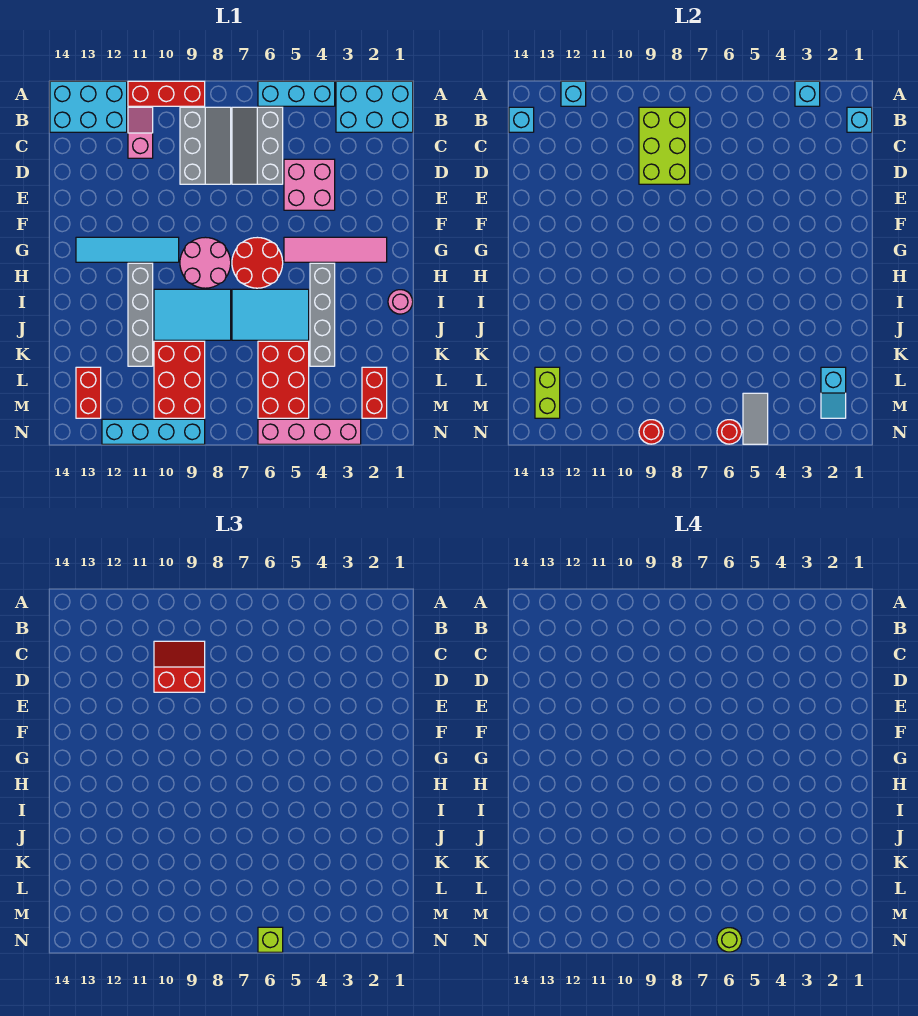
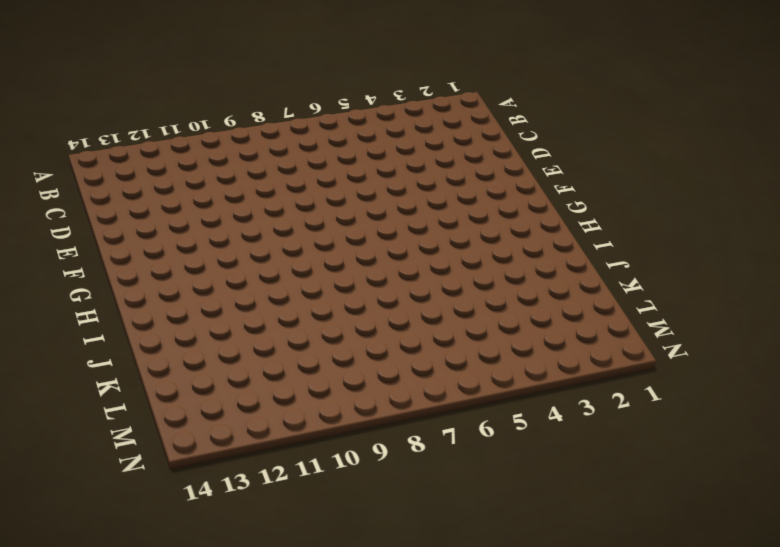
none -> cyan brick A1:B3 level 1
none -> cyan brick A4:A6 level 1
none -> red brick A9:A11 level 1
none -> cyan brick A12:B14 level 1

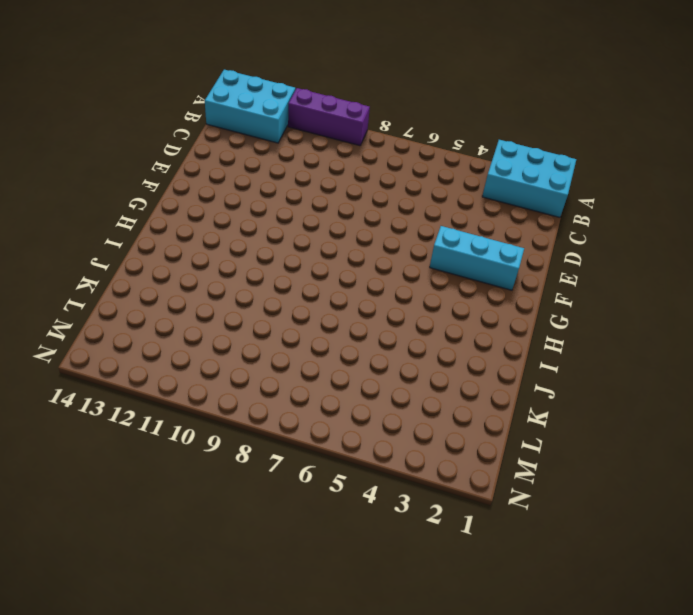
purple brick A9:A11 level 1 -> red brick A9:A11 level 1
cyan brick F2:F4 level 1 -> cyan brick A4:A6 level 1
none -> grey slope B6:D7 level 1 top 6
none -> grey slope B8:D9 level 1 top 9
none -> pink slope B11:C11 level 1 top C
none -> pink brick D4:E5 level 1

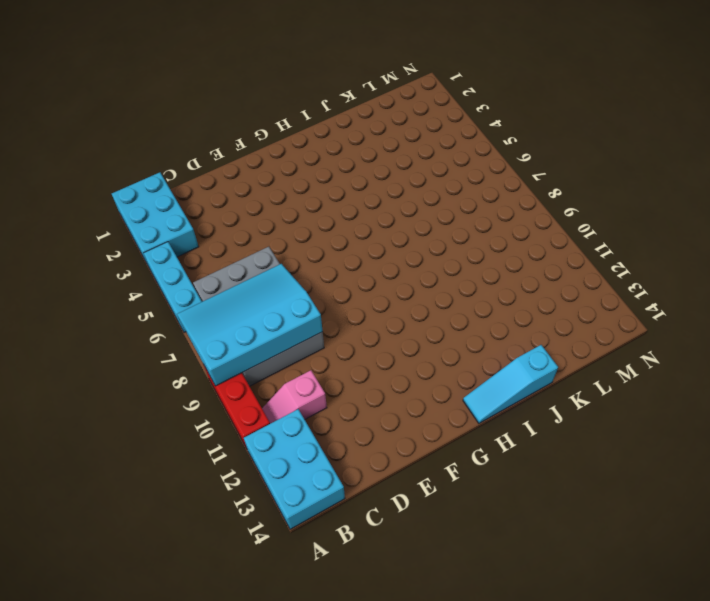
cyan slope A7:D9 level 2 top 9 -> lime brick B8:D9 level 2
cyan slope H14:J14 level 1 top J -> none
none -> pink brick D4:E5 level 1
none -> pink tile G2:G5 level 1
none -> red round brick G6:H7 level 1
none -> pink round brick G8:H9 level 1

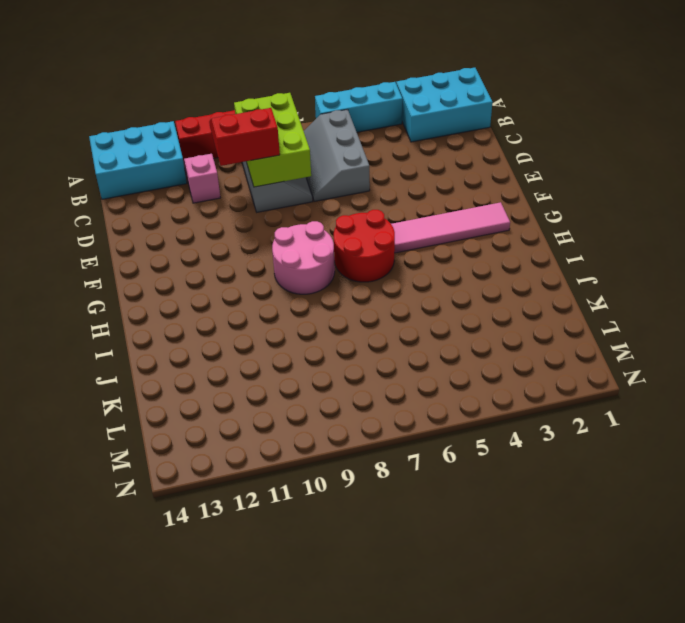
none -> pink brick D4:E5 level 1
none -> cyan tile G10:G13 level 1
none -> grey brick H4:K4 level 1
none -> grey brick H11:K11 level 1

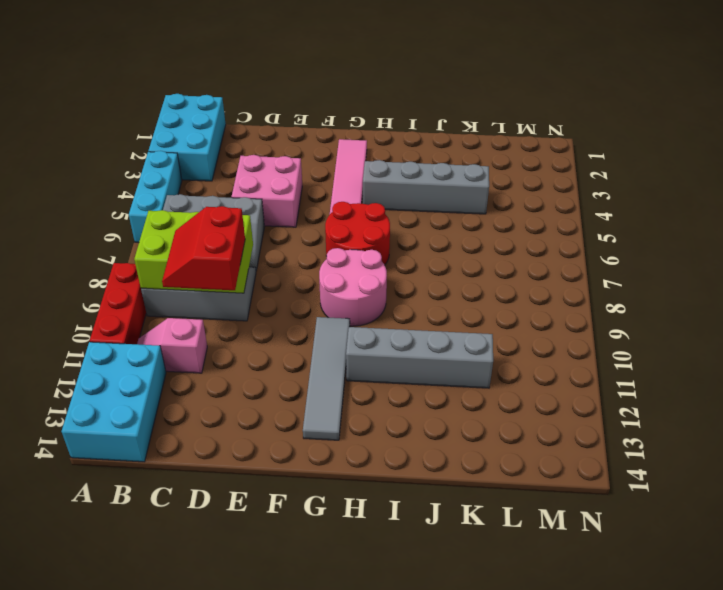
grey tile G10:G13 level 1 -> cyan tile G10:G13 level 1
none -> pink round brick I1 level 1
none -> cyan tile I5:J7 level 1
none -> cyan tile I8:J10 level 1
none -> red brick K5:M6 level 1

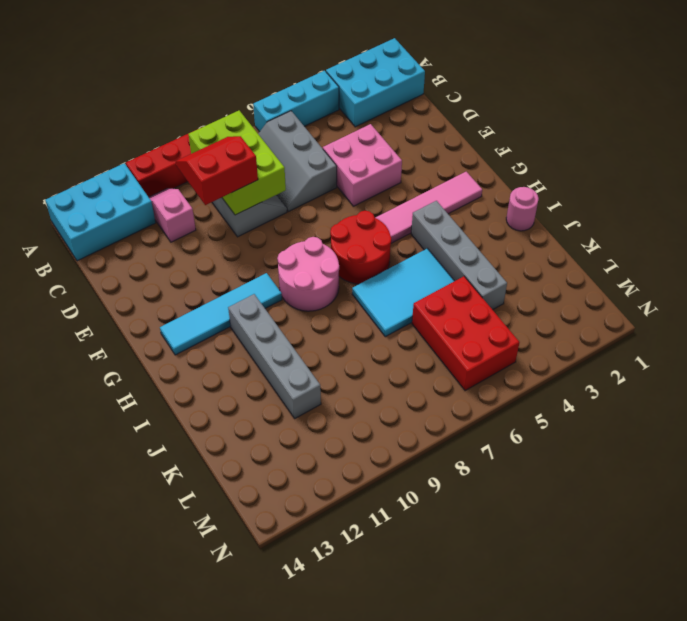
none -> cyan tile I8:J10 level 1
none -> red brick K9:M10 level 1
none -> red brick L2:M2 level 1
none -> red brick L13:M13 level 1

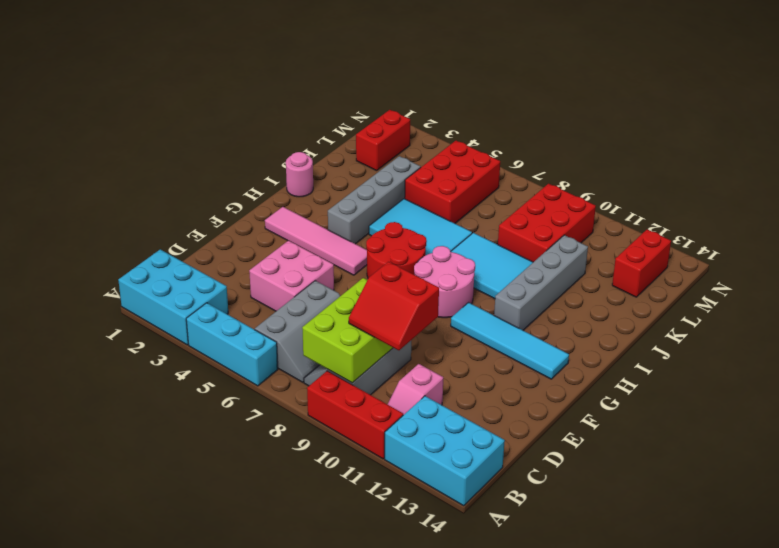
none -> pink brick N3:N6 level 1
none -> cyan brick N9:N12 level 1
none -> cyan brick A3 level 2
none -> cyan brick A12 level 2

